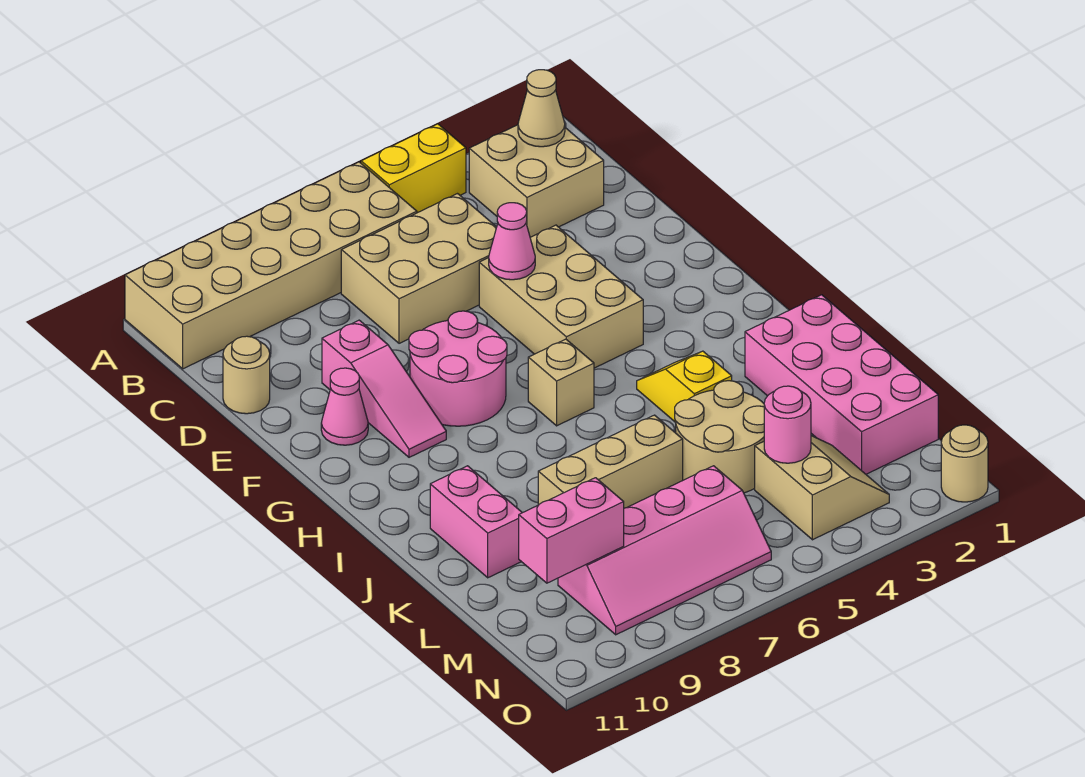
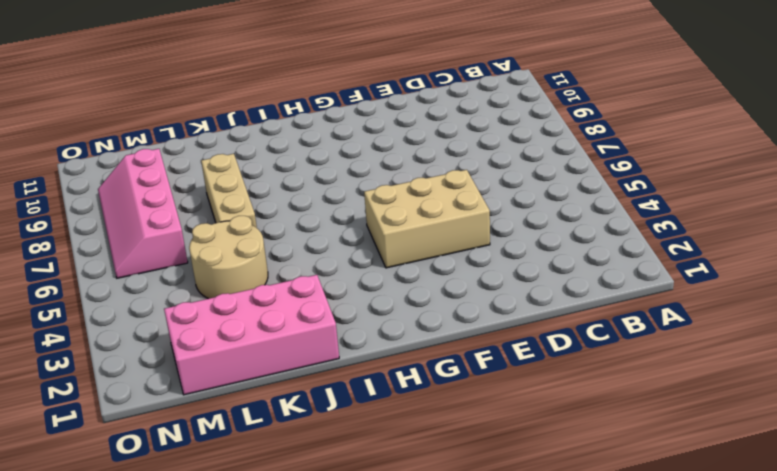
none -> yellow brick A4:A5 level 1
none -> tan brick A6:B11 level 1
none -> tan brick B2:C3 level 1

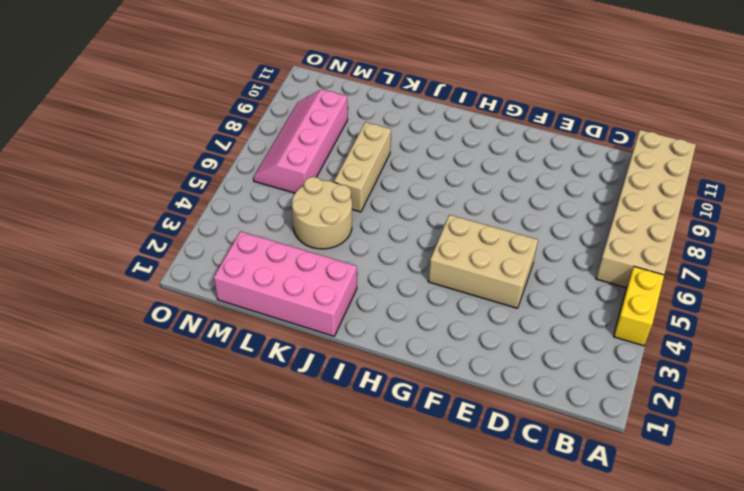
none -> tan brick B2:C3 level 1
none -> tan brick C5:D7 level 1
none -> tan round brick D11 level 1

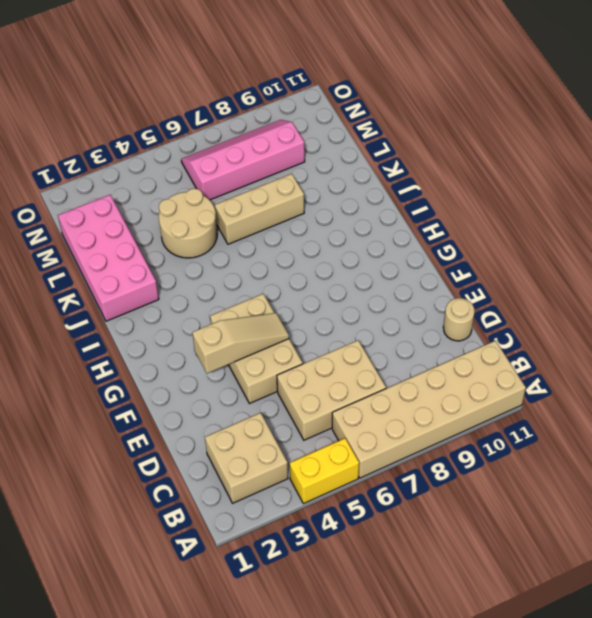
tan slope F3:F5 level 2 top 3 -> none
none -> pink slope E9:G9 level 1 top E
none -> pink round brick F7:G8 level 1
none -> pink cone F10 level 1

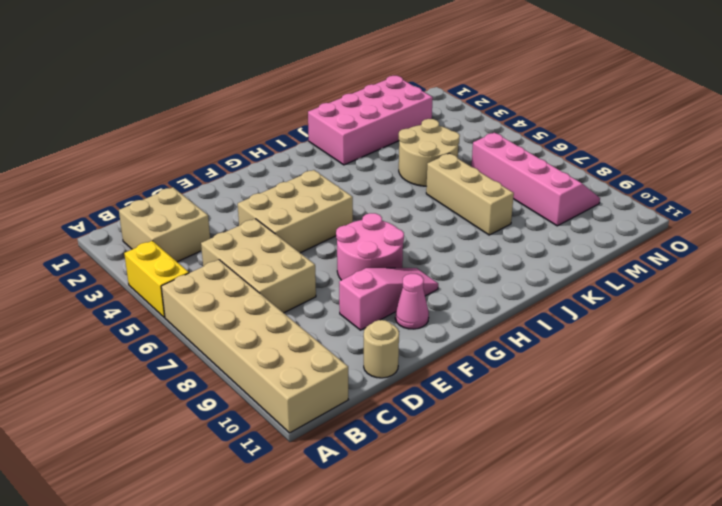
none -> tan brick H6 level 1
none -> yellow slope I4:J4 level 1 top J
none -> pink brick J10:K10 level 1

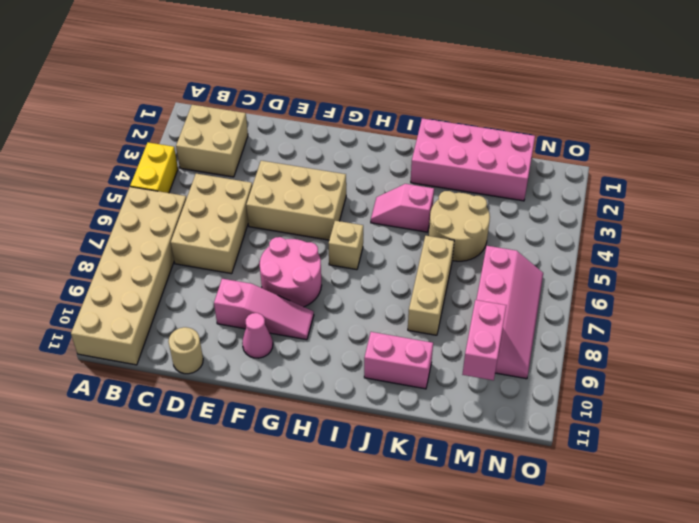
pink slope I4:J4 level 1 top J -> yellow slope I4:J4 level 1 top J
none -> tan slope M3:N4 level 1 top 4
none -> tan round brick O1 level 1
none -> tan cone B2 level 2

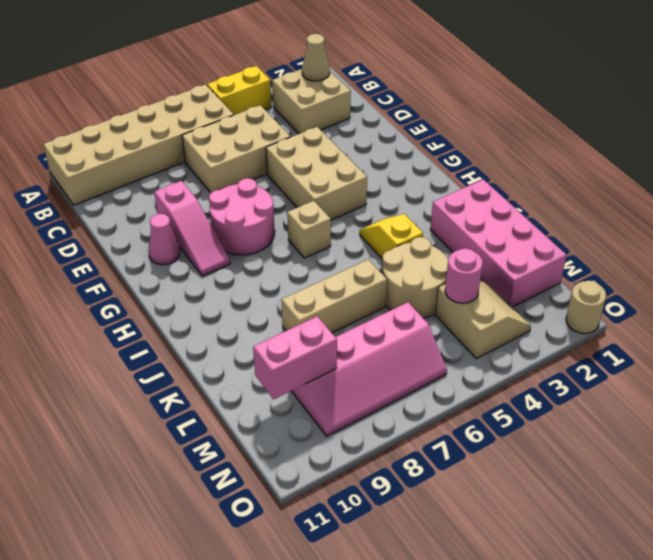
none -> tan round brick D11 level 1
none -> pink brick J10:K10 level 1
none -> pink cone E5 level 2

